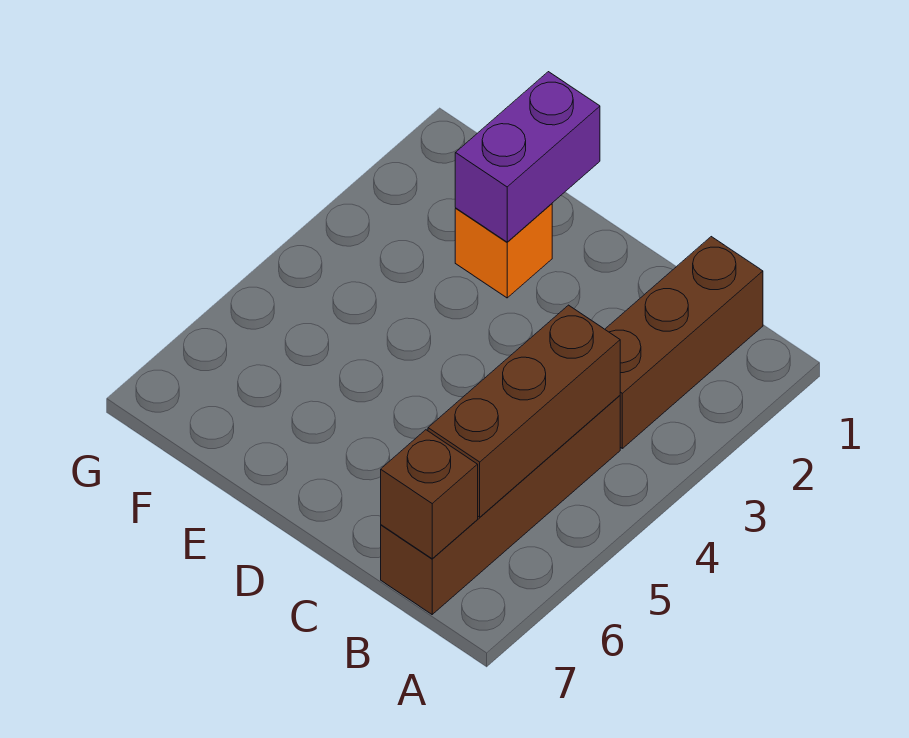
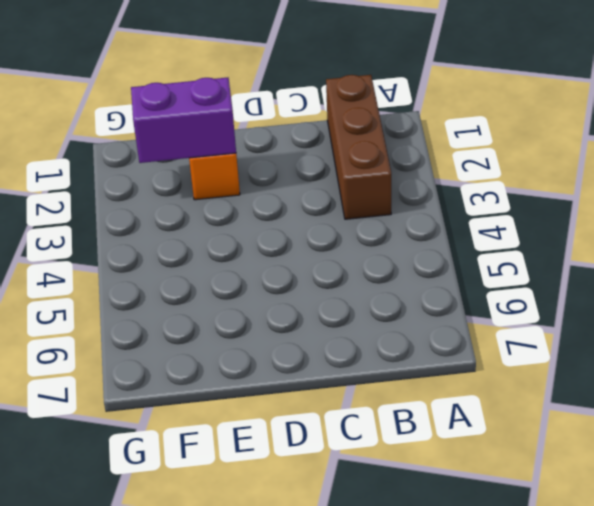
purple brick E2:F2 level 2 -> purple brick E1:E2 level 2
none -> brown brick B4:B7 level 1
none -> brown brick B4:B6 level 2

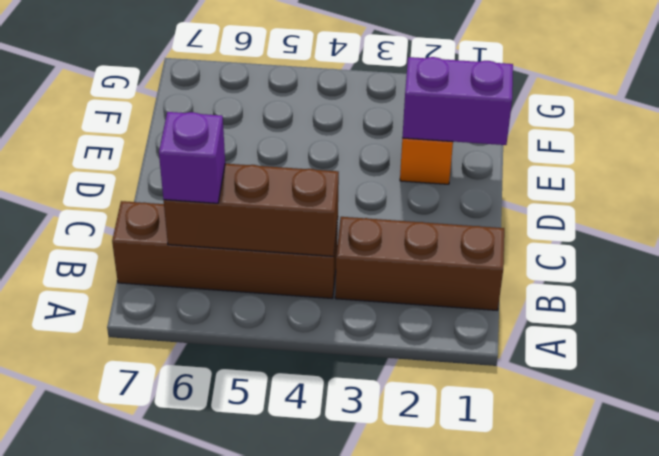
purple brick B6 level 3 -> none
none -> brown brick B7 level 2

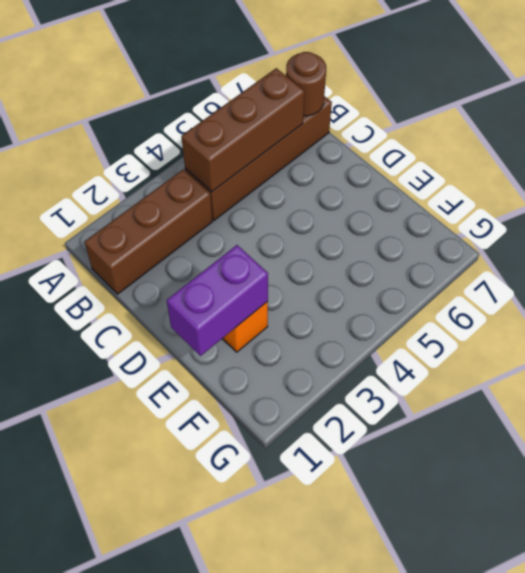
brown round brick B7 level 2 -> brown brick B7 level 2

